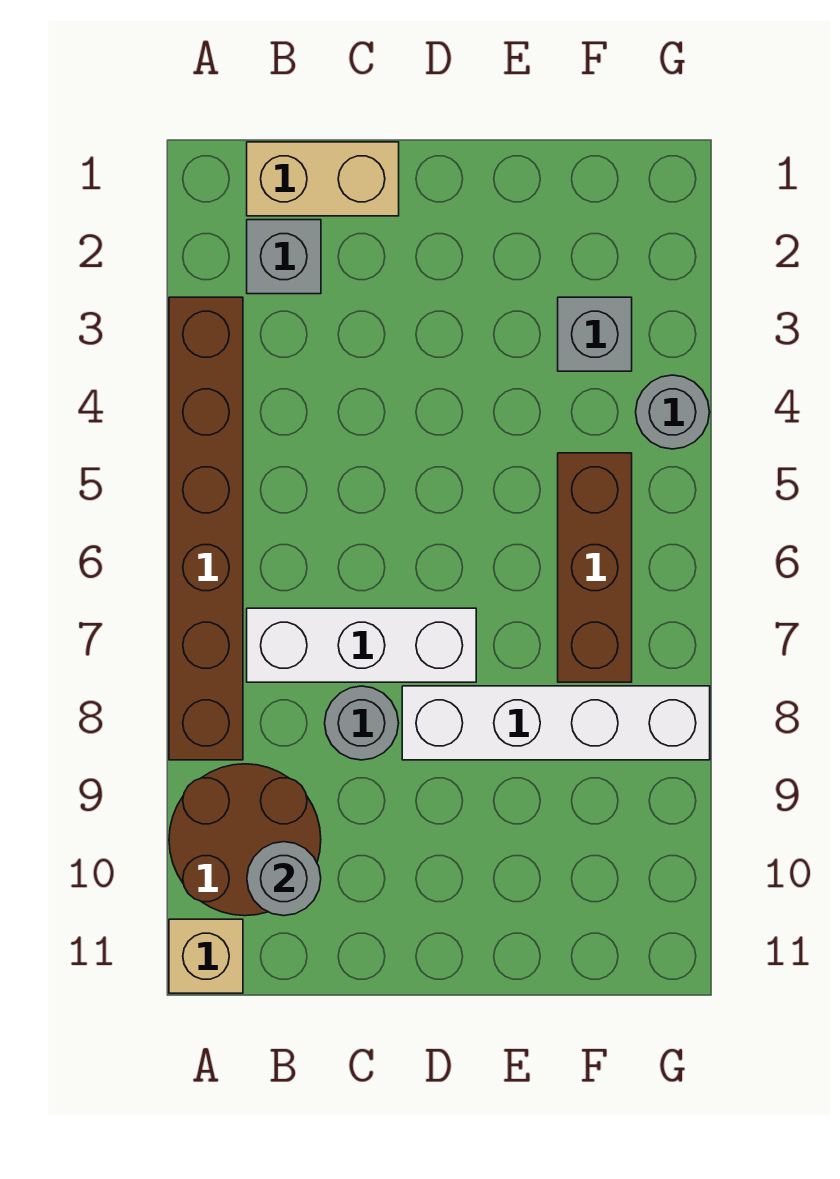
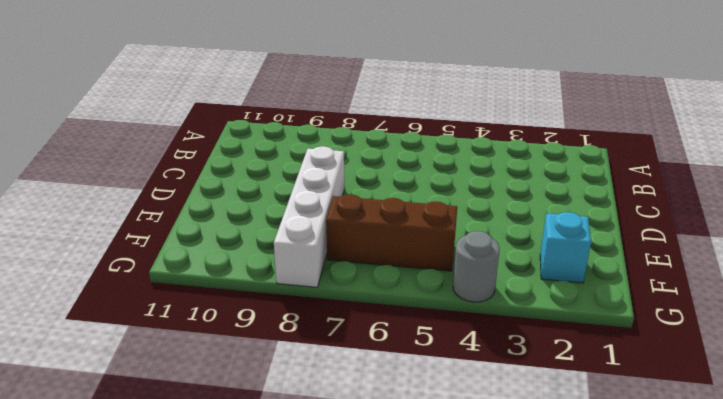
cyan brick F2 level 1 -> none
none -> brown brick A3:A8 level 1
none -> brown round brick A9:B10 level 1
none -> tan brick A11 level 1

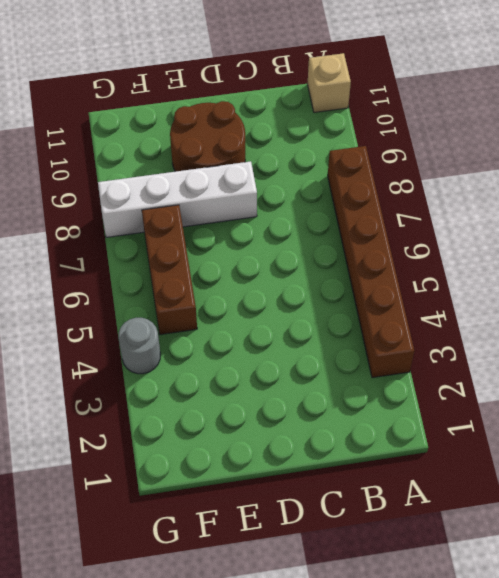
brown round brick D9:E10 level 1 -> brown round brick A9:B10 level 1
none -> tan brick B1:C1 level 1
none -> grey brick B2 level 1
none -> white brick B7:D7 level 1

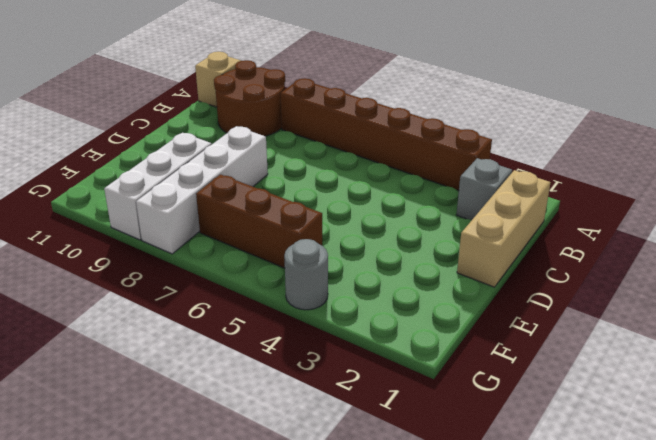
tan brick B1:D1 level 1 -> tan brick B1:C1 level 1
white brick E9:G9 level 1 -> white brick B7:D7 level 1
none -> grey round brick C8 level 1
none -> grey brick F3 level 1
none -> grey round brick B10 level 2

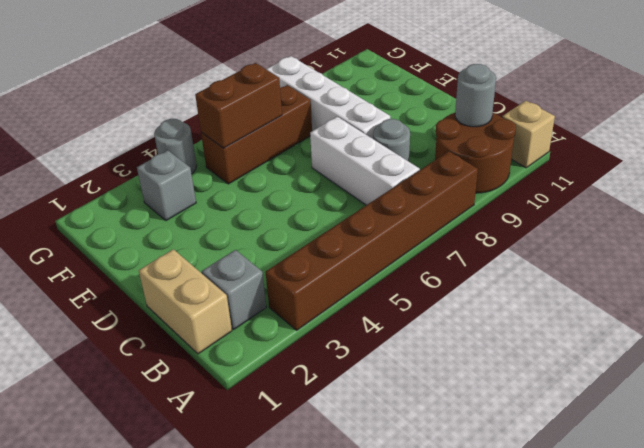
brown brick F5:F6 level 2 -> none

